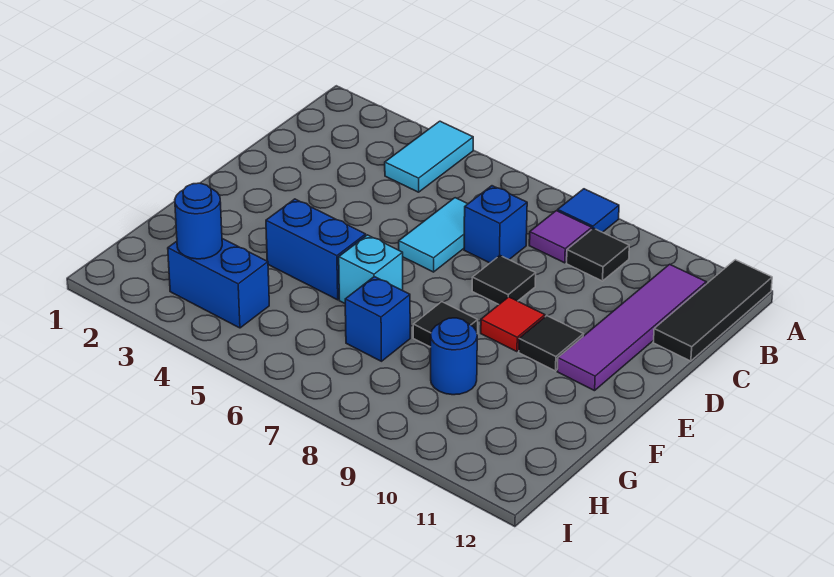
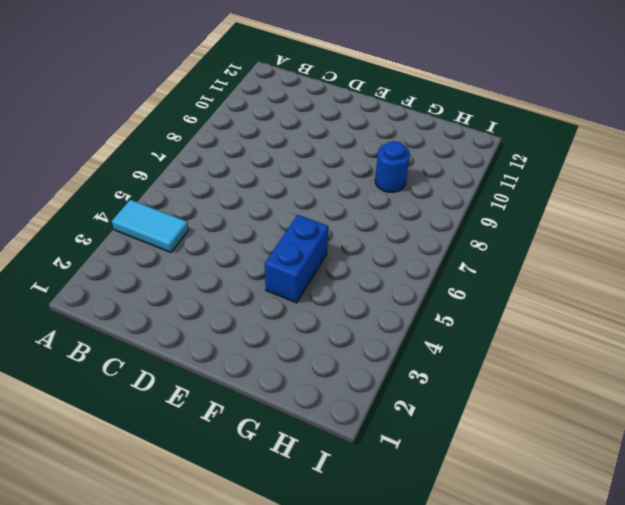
none -> blue tile A8 level 1
none -> black tile A12:C12 level 1
none -> purple tile B8 level 1

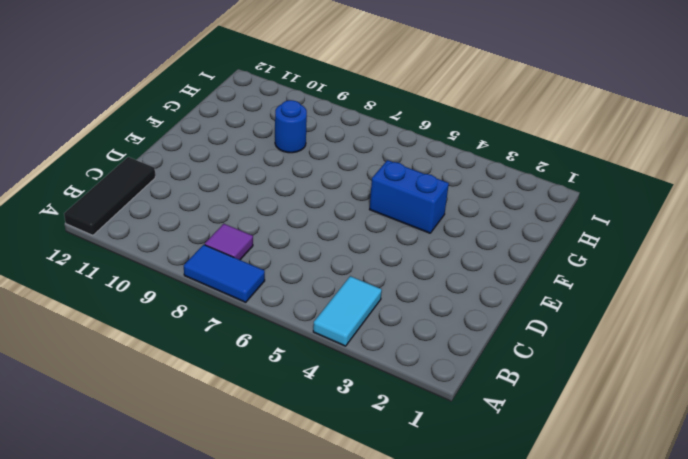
blue tile A7:A8 level 1 -> blue tile A8 level 1
none -> black tile B9 level 1
none -> purple tile B11:E11 level 1
none -> cyan tile C6:D6 level 1

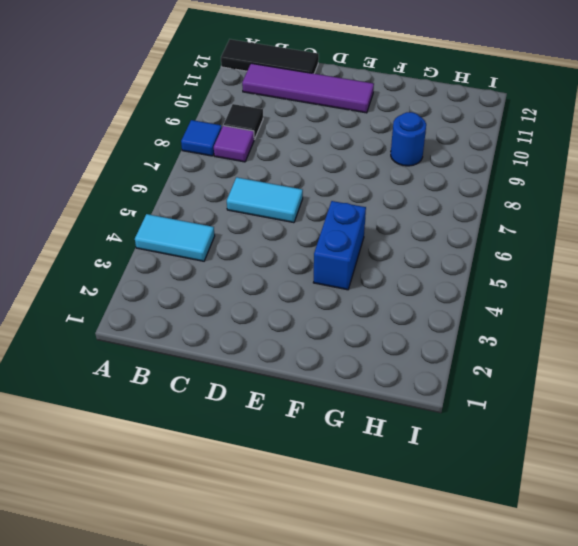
none -> blue brick C7 level 1
none -> black tile D8 level 1
none -> red tile E9 level 1

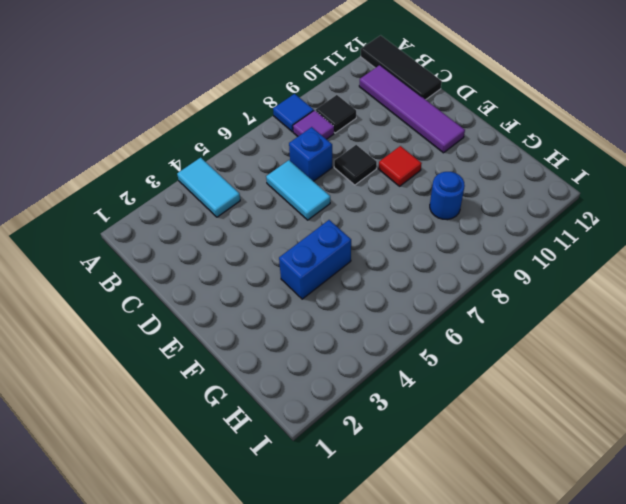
none -> black tile E10 level 1
none -> cyan brick F6 level 1
none -> black tile F8 level 1

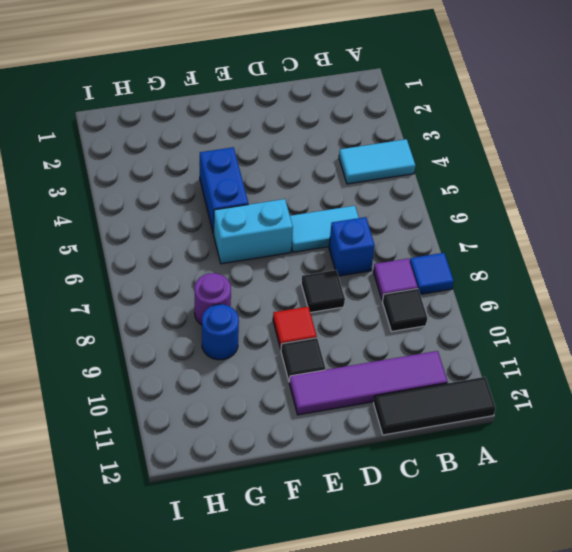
cyan brick E6:F6 level 1 -> cyan brick F6 level 1
purple round brick G8 level 1 -> none
none -> black tile F8 level 1
none -> blue brick G7 level 1
none -> blue brick H3:H4 level 1

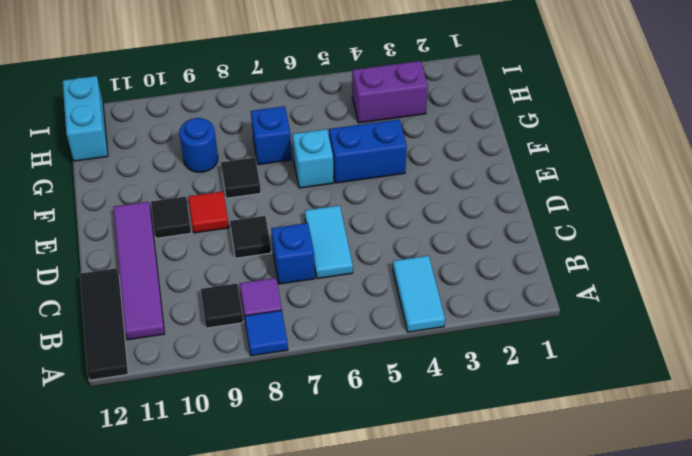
purple brick H3:H4 level 1 -> blue brick H3:H4 level 1
cyan brick H12:I12 level 1 -> none
none -> blue round brick H3 level 2

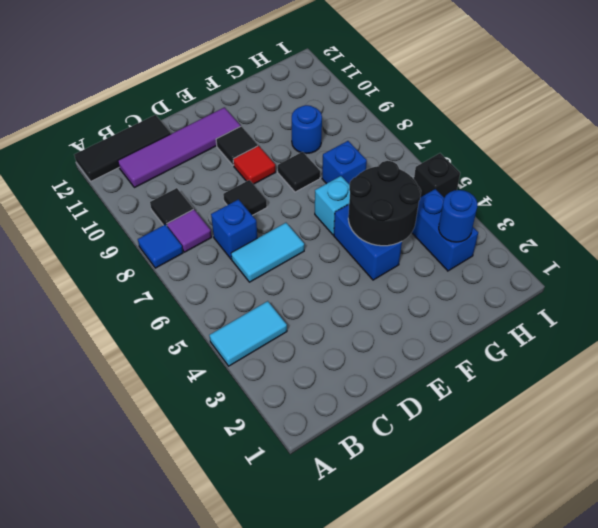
black round brick F4:G5 level 2 -> none
black brick I5 level 1 -> none

